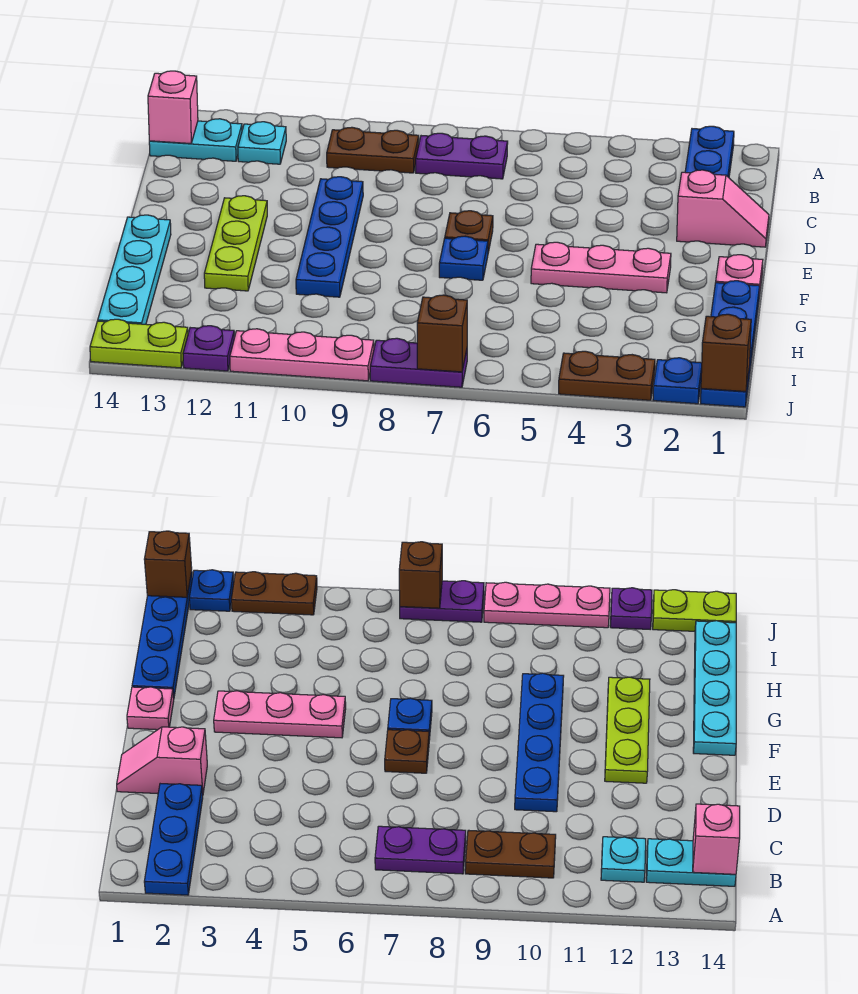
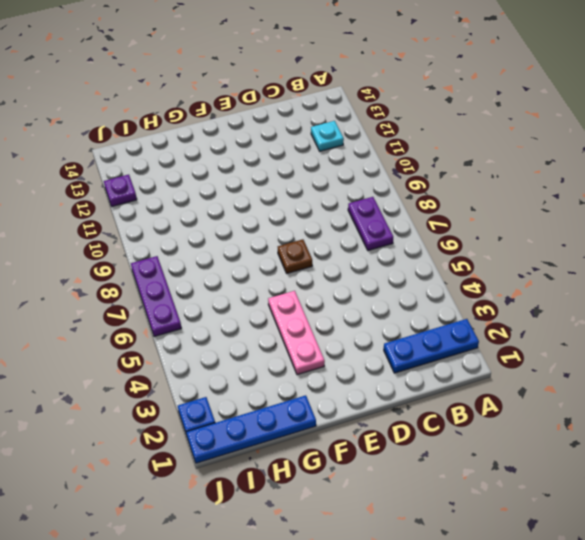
purple plate J6:J8 level 1 -> purple plate J7:J8 level 1
none -> brown plate B9:B10 level 1
none -> cyan plate B13:B14 level 1
none -> pink slope D1:D2 level 1 top 2

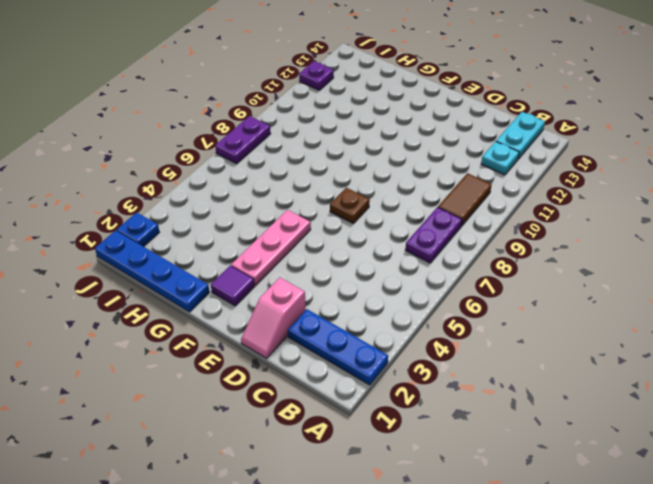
brown tile B9:B10 level 1 -> brown plate B9:B10 level 1
purple tile F2 level 1 -> none
none -> blue plate D10:G10 level 1
none -> lime plate E12:G12 level 1
none -> pink plate F1 level 1

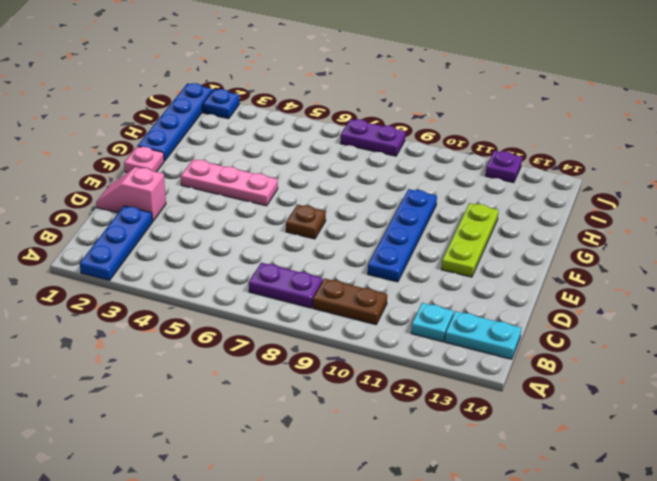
none -> blue plate F7 level 1
none -> cyan plate F14:I14 level 1
none -> brown plate J3:J4 level 1

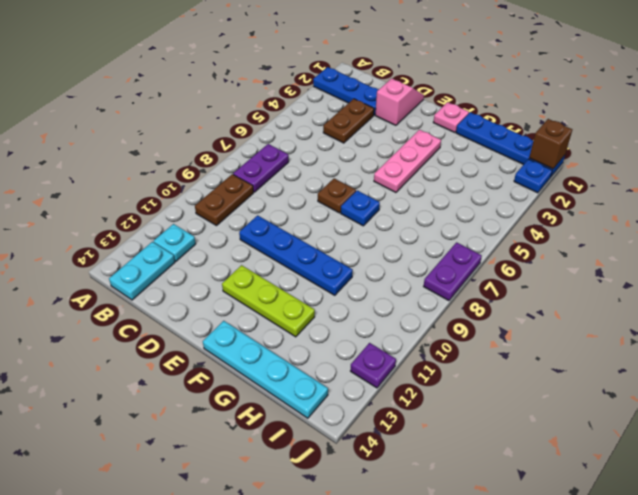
brown plate C3:C4 level 1 -> brown plate J3:J4 level 1
none -> pink plate J9:J11 level 1
none -> lime plate J13:J14 level 1
none -> pink brick B14 level 2

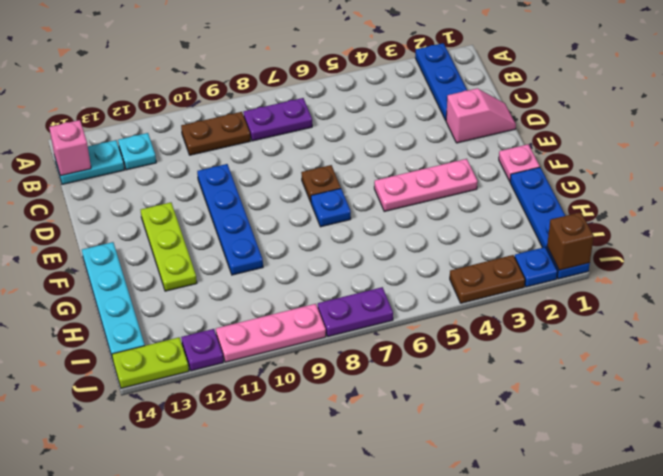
none -> brown brick J7 level 2

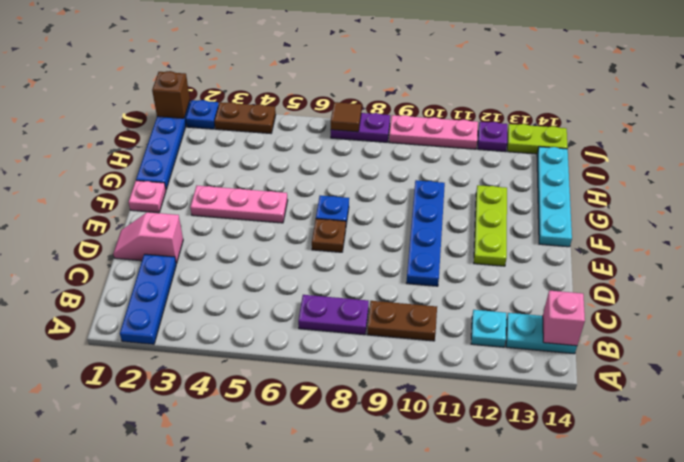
brown tile J7 level 2 -> brown brick J7 level 2

